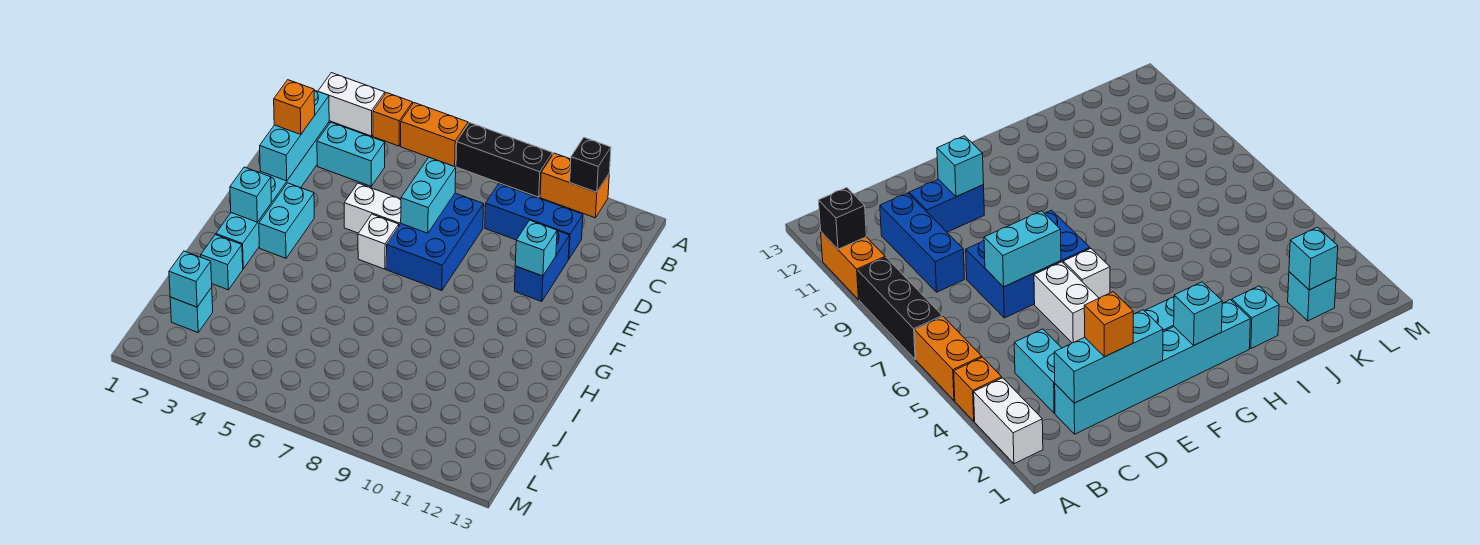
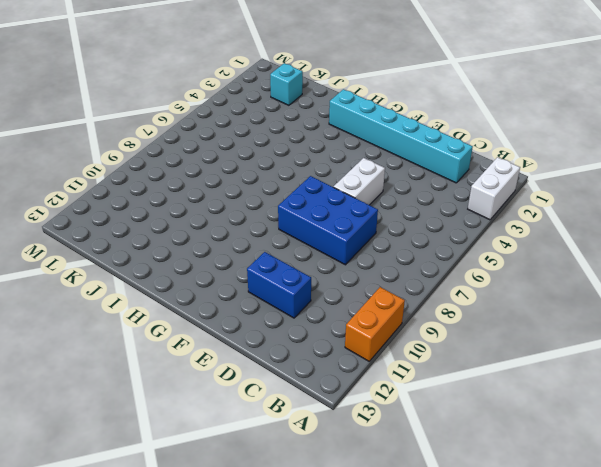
none -> orange brick A4 level 1
none -> orange brick A5:A6 level 1
none -> black brick A7:A9 level 1

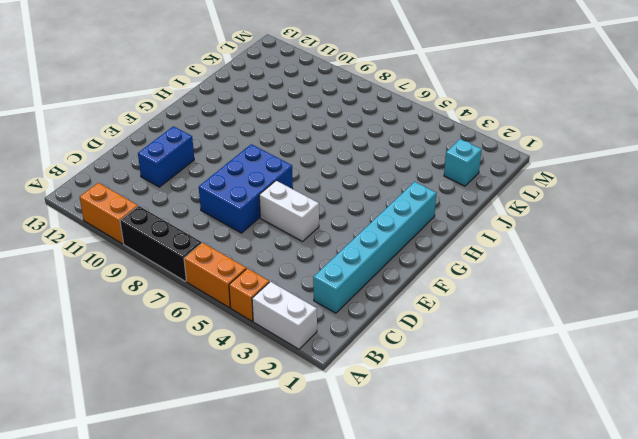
none -> cyan brick C3:C4 level 1
none -> blue brick C9:C11 level 1
none -> cyan brick F3:G3 level 1

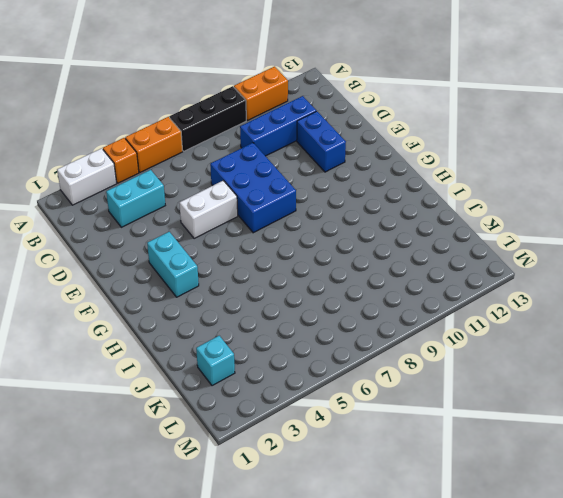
none -> cyan brick C2:H2 level 1
none -> white brick F6 level 1
none -> cyan brick I2 level 1

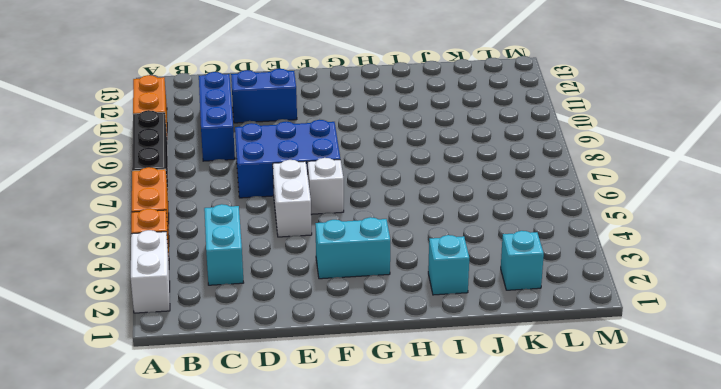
none -> cyan brick C2:H2 level 1
none -> black brick A11 level 2
none -> cyan brick C2:E2 level 2

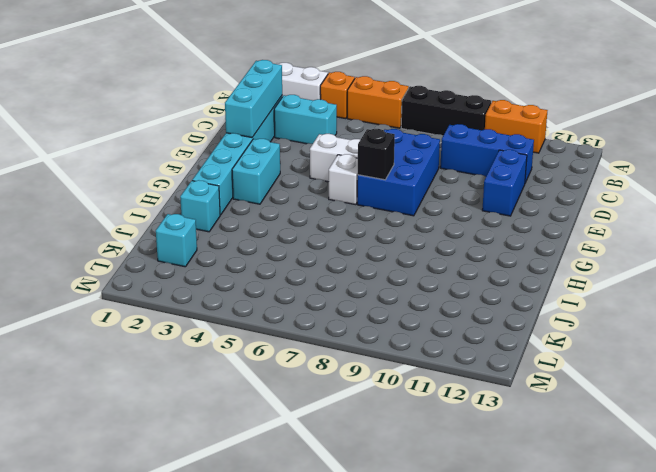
black brick F7 level 2 -> black brick A11 level 2
none -> cyan brick D7:E7 level 2
none -> cyan brick E11 level 2
none -> cyan brick G2 level 2

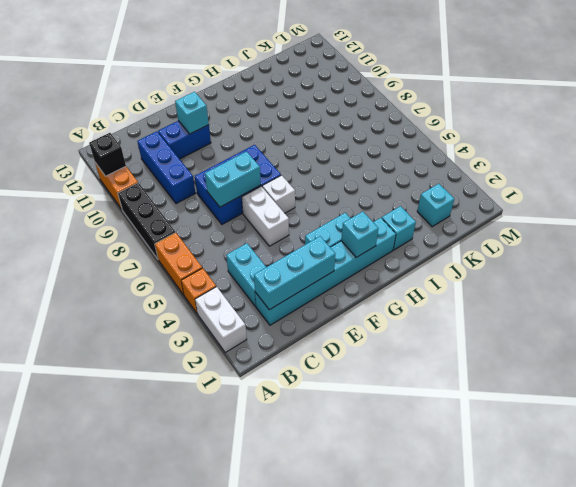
none -> cyan brick K2 level 2
none -> orange brick D2 level 3

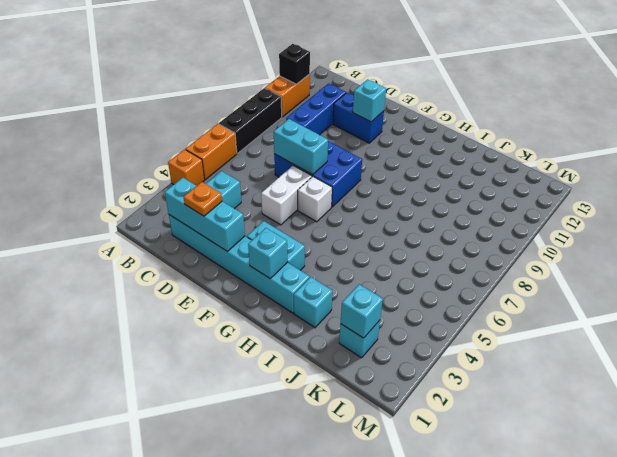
orange plate D2 level 3 -> orange brick D2 level 3
none -> white brick A2:A3 level 1

